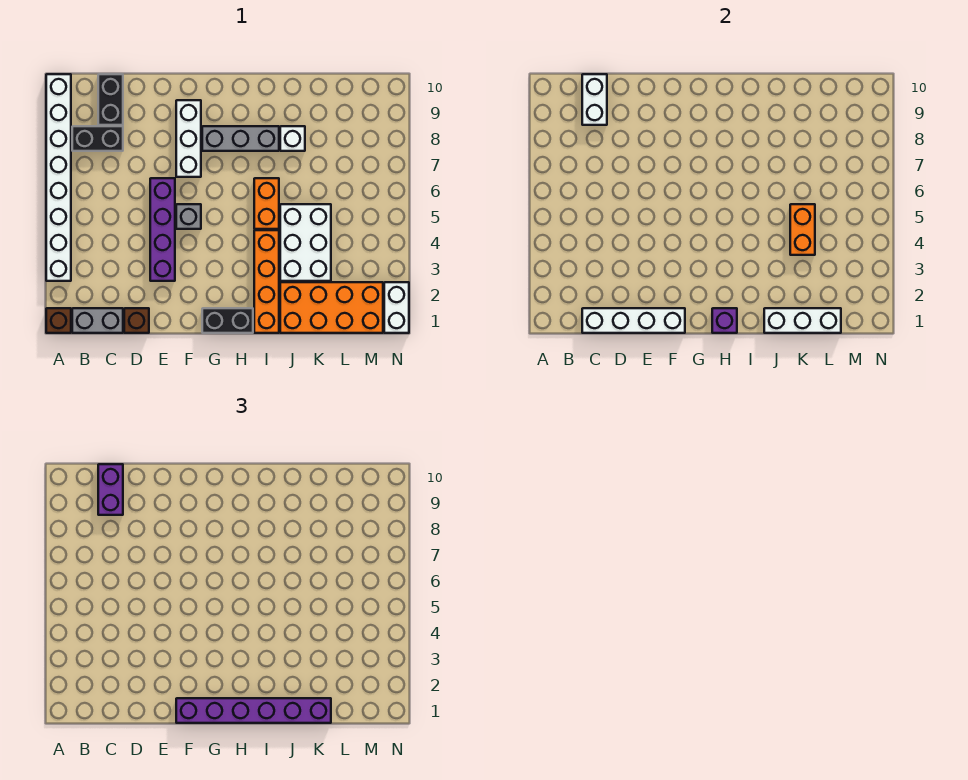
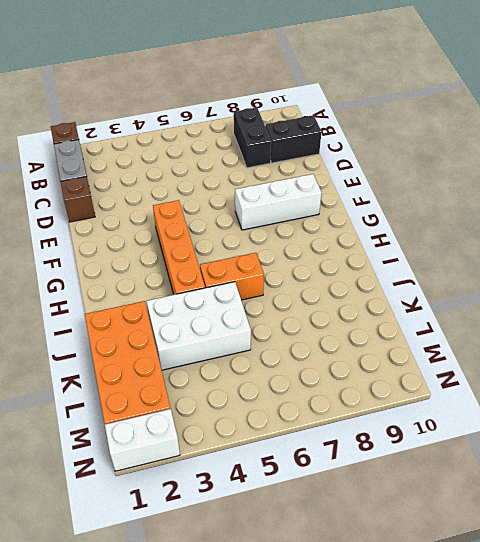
orange brick F4:I4 level 1 -> orange brick I1:I4 level 1
none -> white brick A3:A10 level 1
none -> purple brick E3:E6 level 1
none -> grey brick F5 level 1

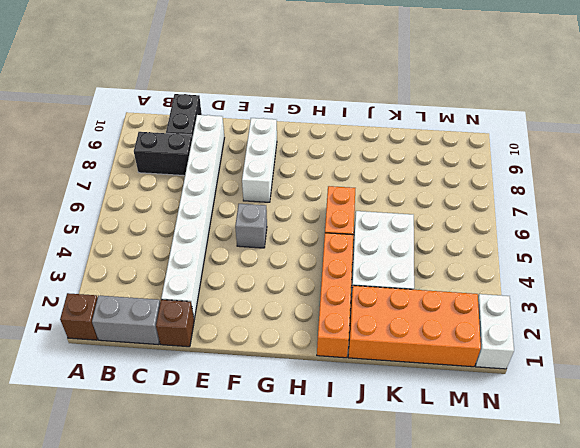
white brick D2:D9 level 1 -> white brick A3:A10 level 1
none -> purple brick E3:E6 level 1
none -> black brick G1:H1 level 1
none -> grey brick G8:I8 level 1

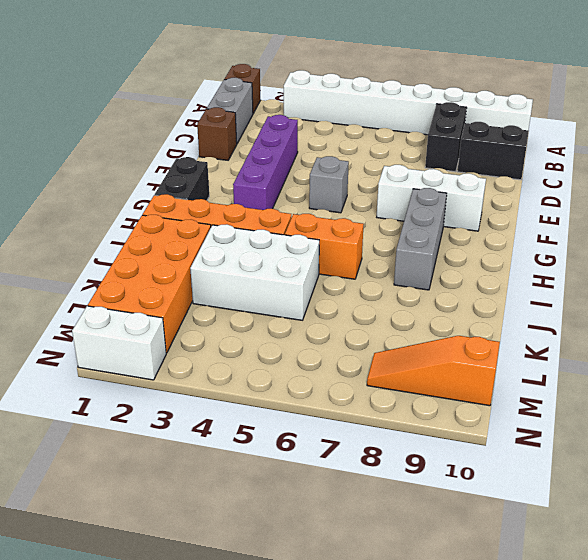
purple brick D3:G3 level 1 -> purple brick E3:E6 level 1
orange slope M8:M10 level 1 top 10 -> none
none -> white brick J8 level 1
none -> white brick C1:F1 level 2
none -> white brick C9:C10 level 2

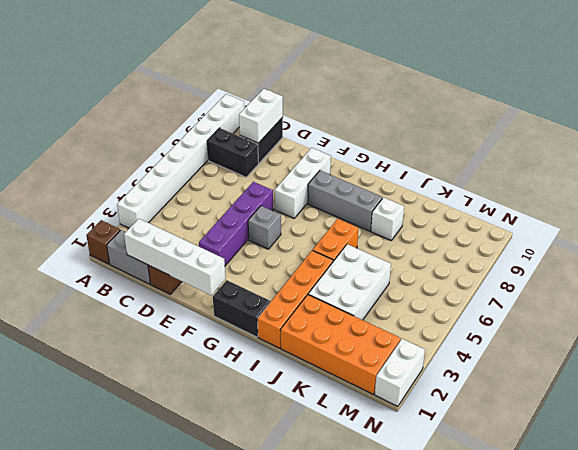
none -> purple brick H1 level 2
none -> white brick J1:L1 level 2
none -> orange brick K4:K5 level 2

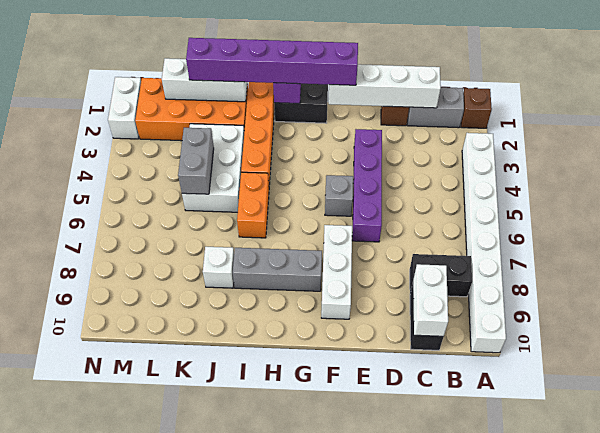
grey brick K4:K5 level 2 -> orange brick K4:K5 level 2
none -> purple brick C9:C10 level 3

